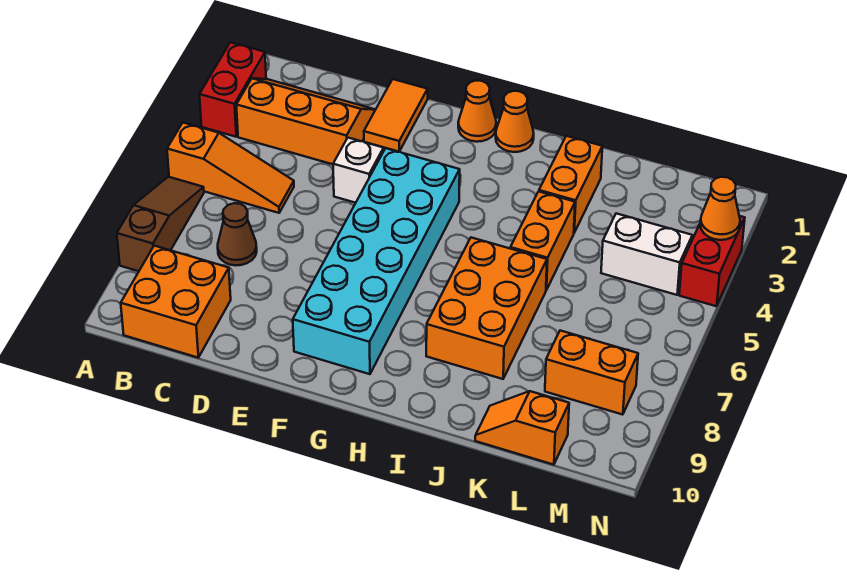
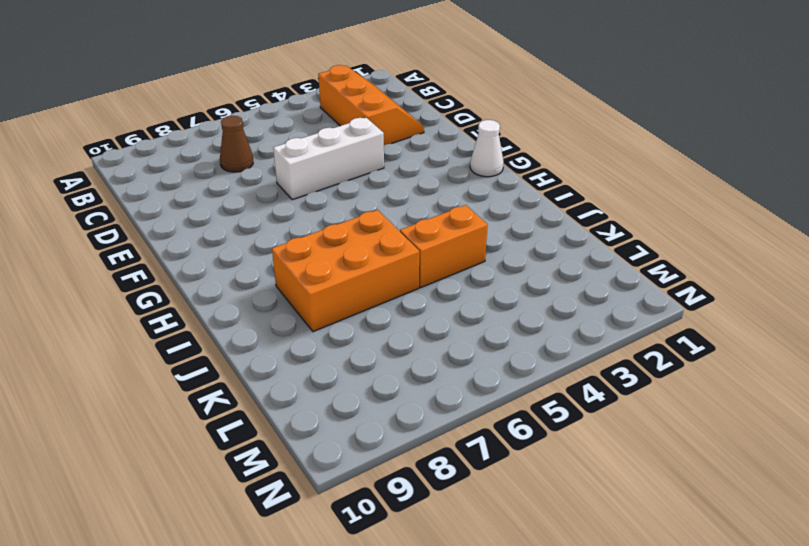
white brick E4:E6 level 1 -> white brick E4 level 1
white cone G1 level 1 -> orange cone G1 level 1
none -> red brick A2:A3 level 1
none -> orange slope A5:C5 level 1 top A
none -> brown slope A6:A8 level 1 top 8

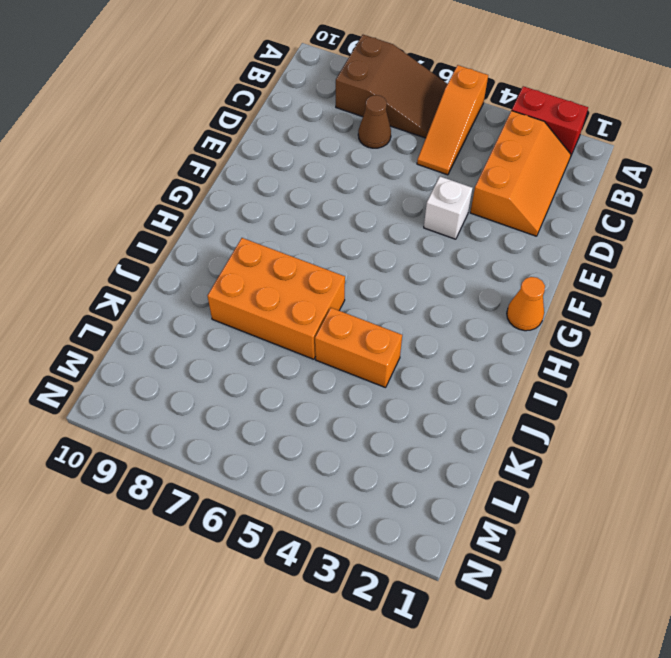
brown slope A6:B8 level 1 top 8 -> brown slope A6:A8 level 1 top 8
none -> orange brick B9:C10 level 1
none -> orange tile E1:E2 level 1
none -> cyan brick F4:G9 level 1

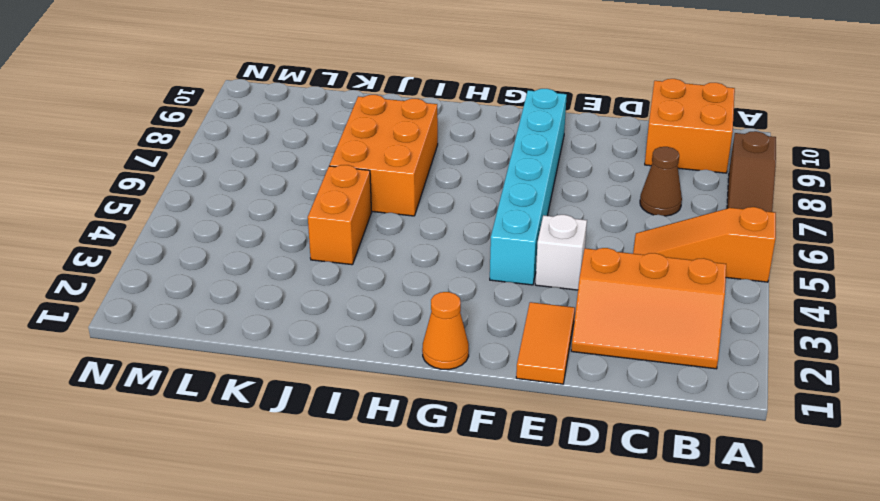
cyan brick F4:F9 level 1 -> cyan brick F4:G9 level 1
none -> red brick A2:A3 level 1
none -> orange cone H1 level 1
none -> orange brick J2:J3 level 1

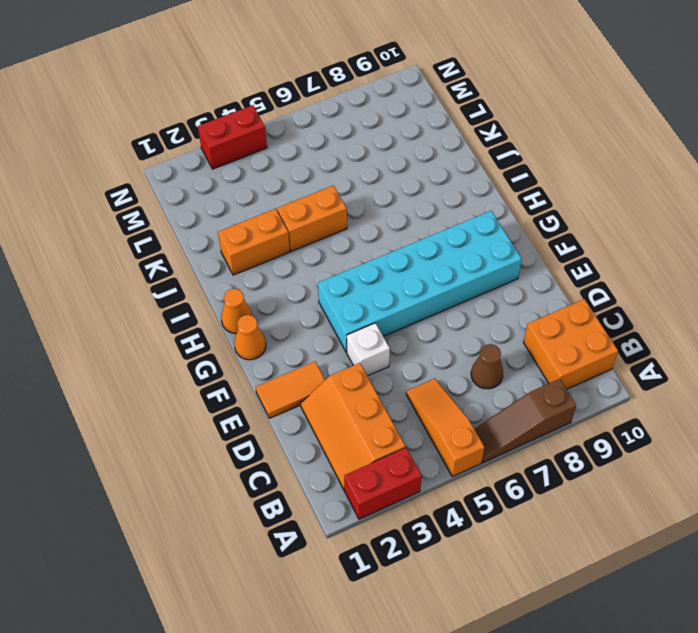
none -> orange brick I6:J8 level 1
none -> orange slope K10:L10 level 1 top L
none -> white brick L4:M4 level 1

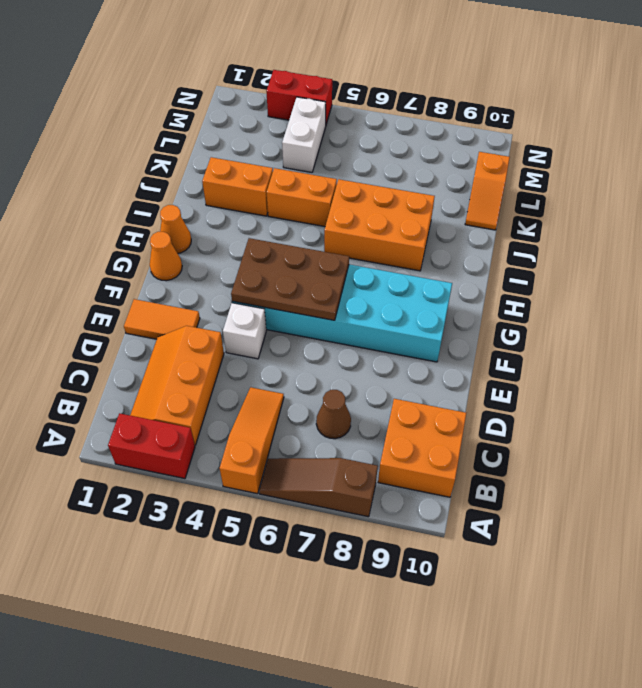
brown plate F4:G6 level 2 -> none
none -> orange brick L8:M8 level 1
none -> orange cone N3 level 2

